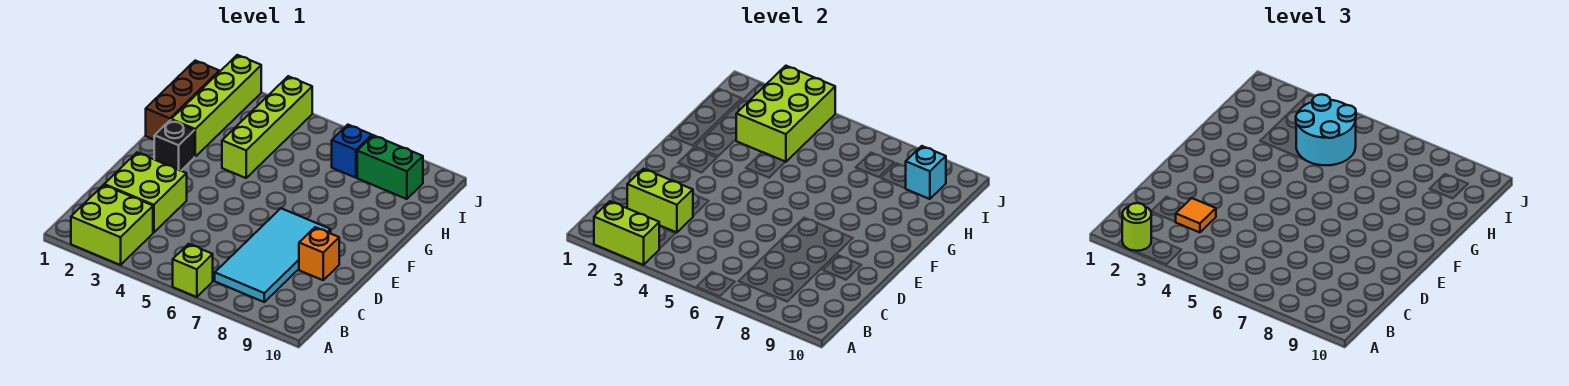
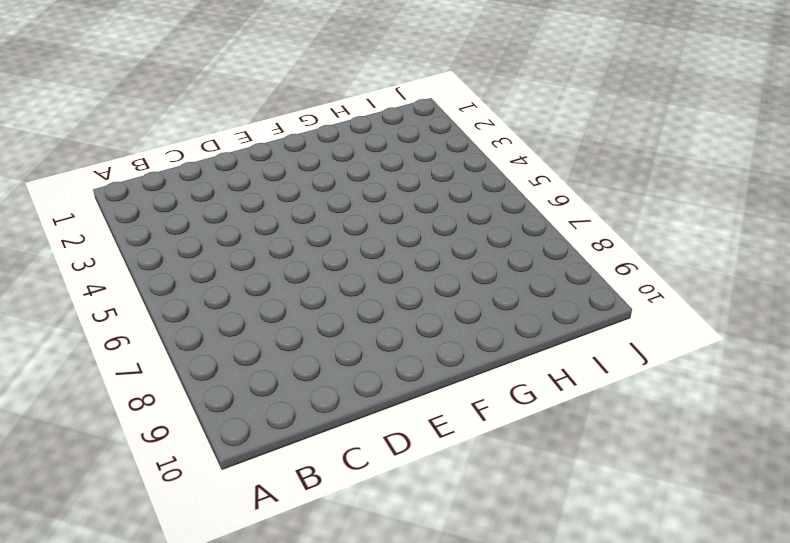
none -> lime brick A2:B3 level 1
none -> lime brick A6 level 1
none -> cyan tile B7:E8 level 1

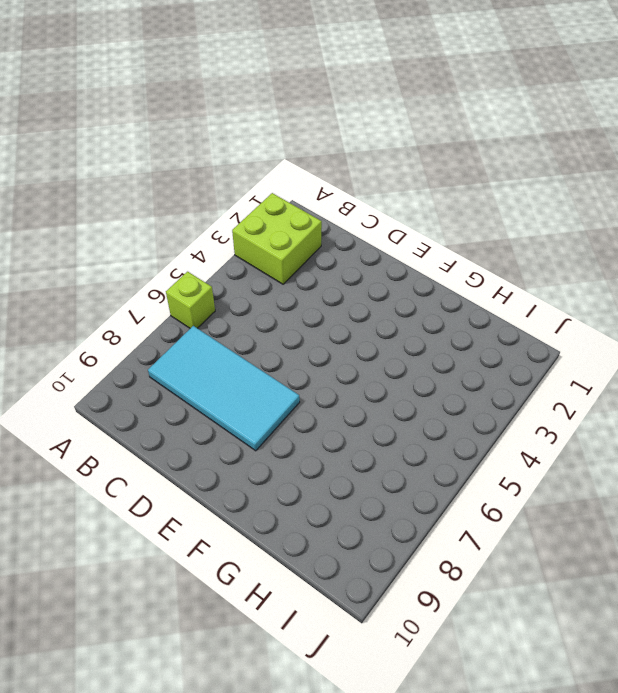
none -> lime brick C2:D3 level 1
none -> orange brick D9 level 1
none -> black brick F2 level 1

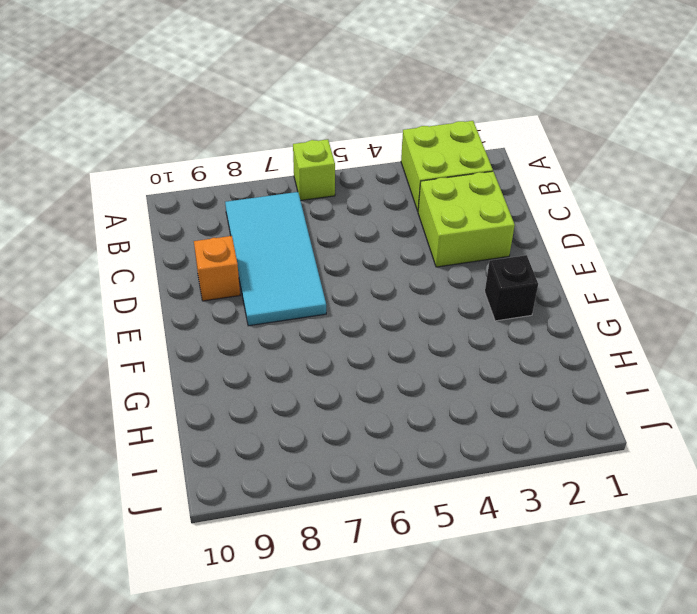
none -> brown brick G1:I1 level 1
none -> lime brick G2:J2 level 1
none -> lime brick G4:J4 level 1

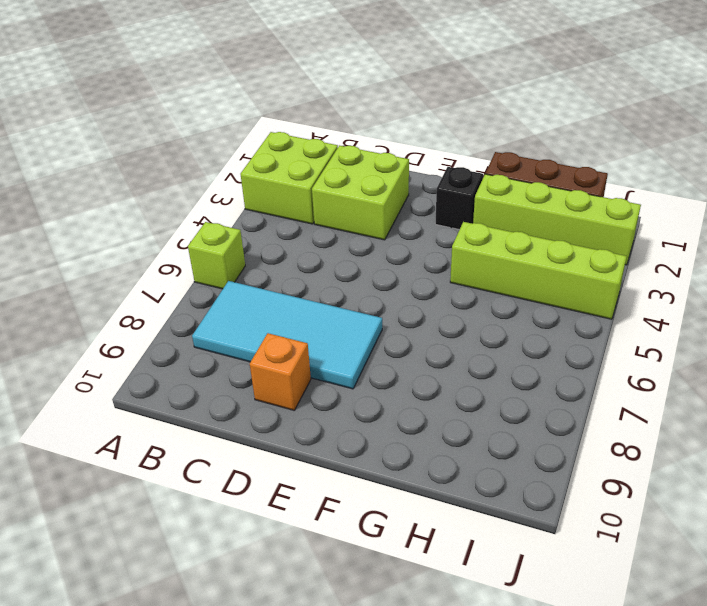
none -> blue brick I7 level 1
none -> green brick I8:I9 level 1
none -> lime brick A2:A3 level 2

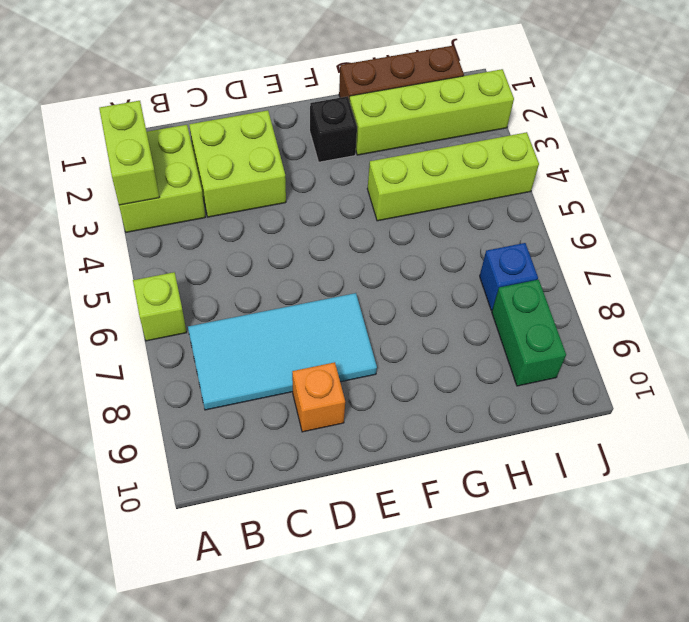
none -> lime brick C2:C3 level 2
none -> lime brick H3:J4 level 2
none -> cyan brick I9 level 2

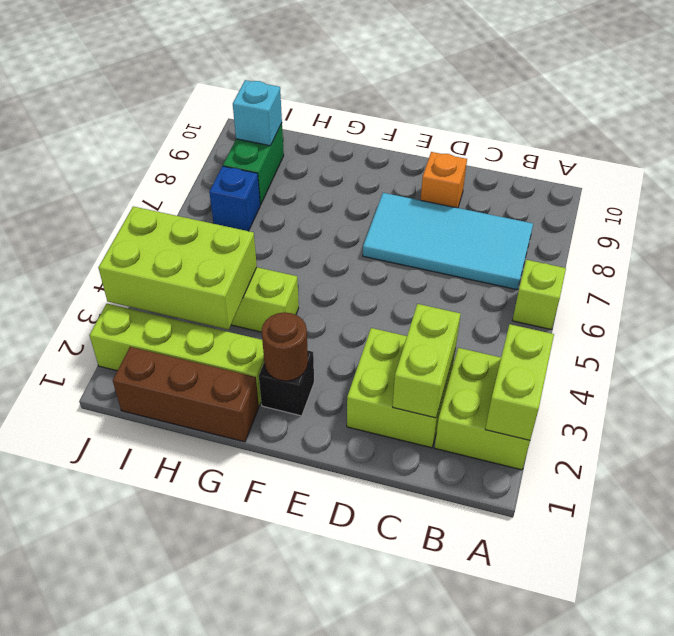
brown round brick F2 level 2 -> none
none -> lime round brick A2 level 3
none -> orange tile C3 level 3
none -> cyan round brick H4:I5 level 3

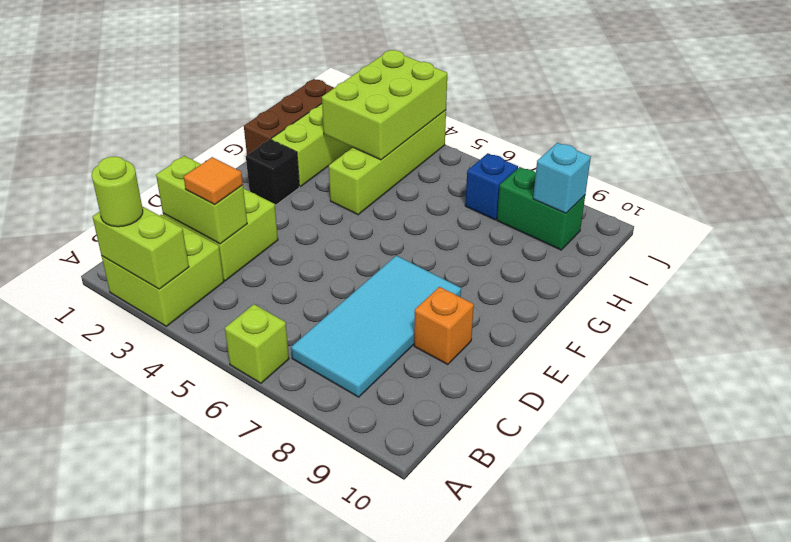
none -> cyan round brick H4:I5 level 3

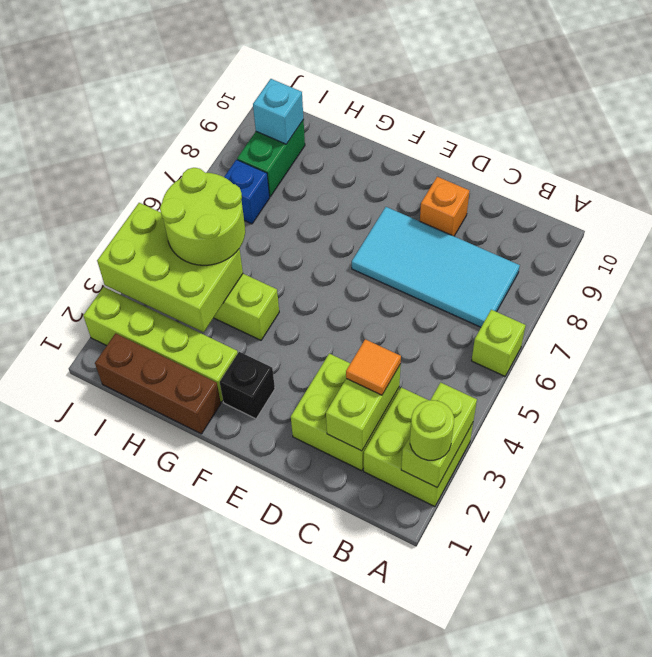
lime round brick H4:I5 level 3 -> cyan round brick H4:I5 level 3

